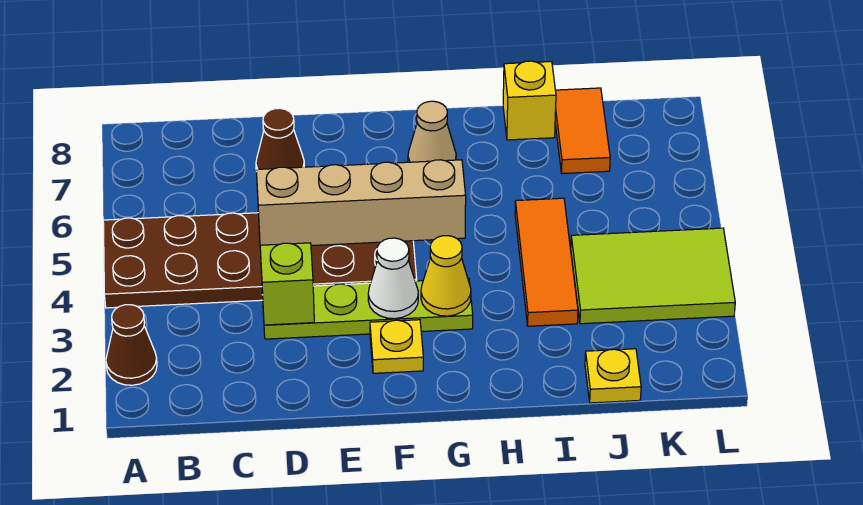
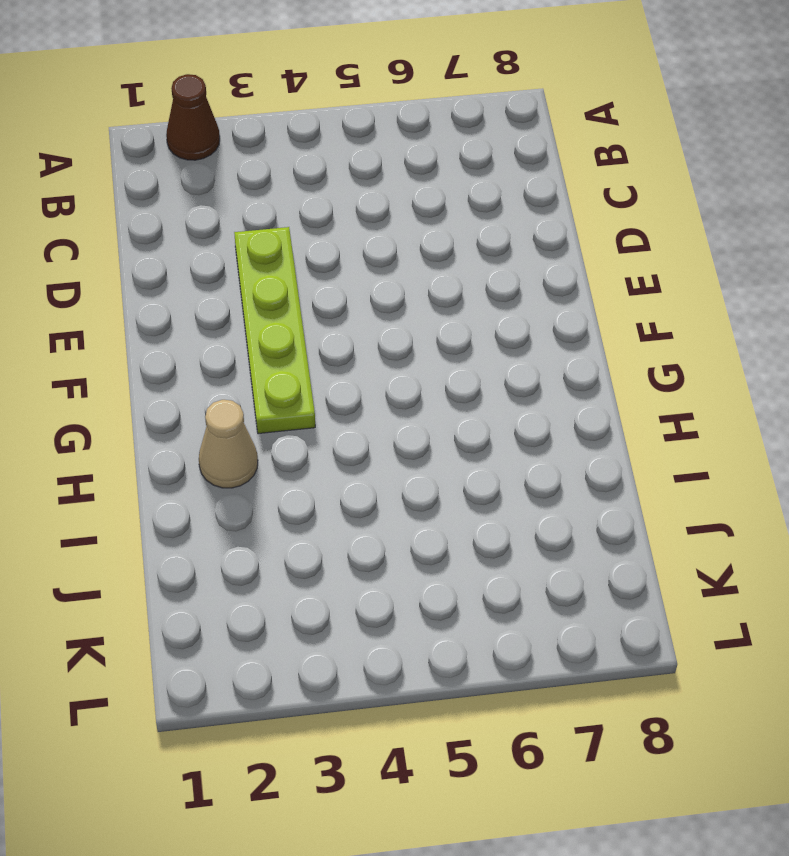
tan cone H2 level 1 -> tan cone G7 level 1
none -> brown plate A4:F5 level 1
none -> brown cone D7 level 1
none -> yellow plate F2 level 1

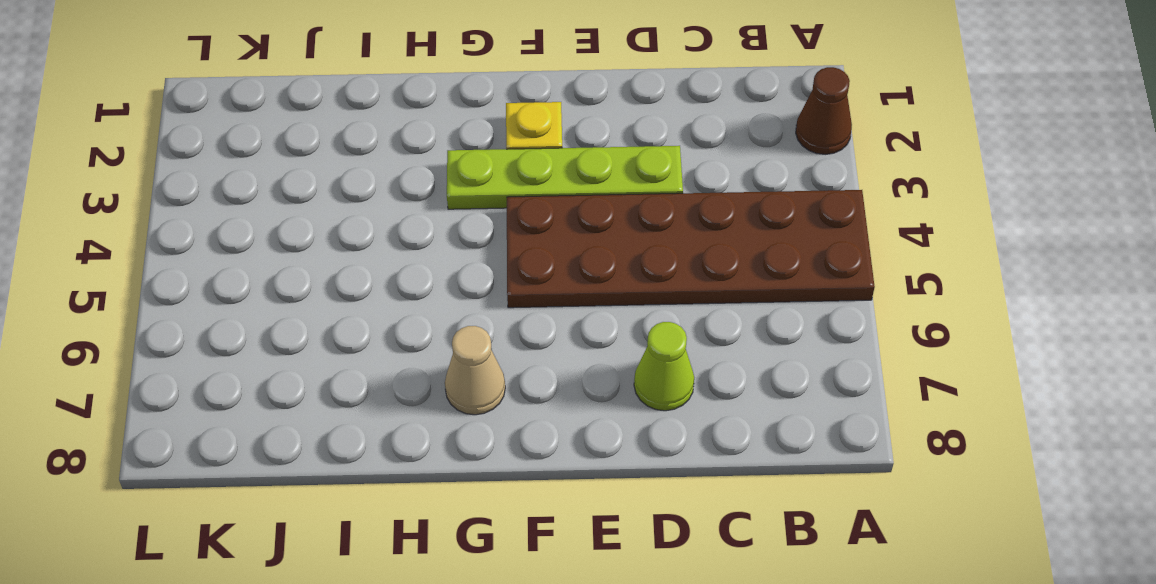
lime cone D7 level 1 -> brown cone D7 level 1
none -> orange tile I3:I5 level 1
none -> yellow brick I8 level 1
none -> yellow plate J1 level 1

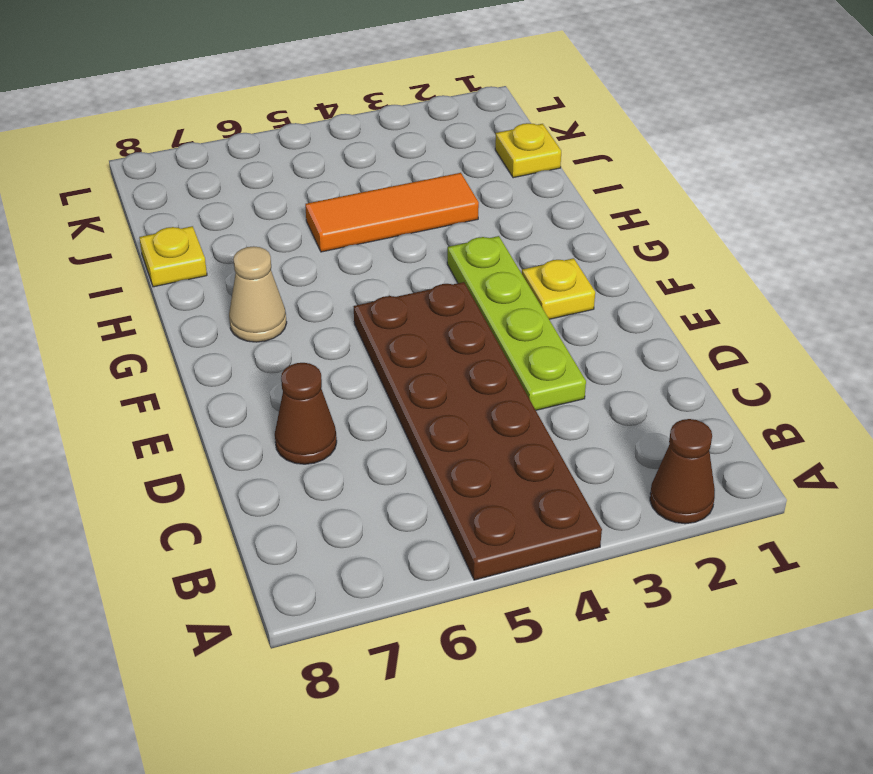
yellow plate I8 level 1 -> yellow brick I8 level 1
none -> lime tile J3:L4 level 1
none -> orange tile J7:J8 level 1
none -> lime brick D3 level 2

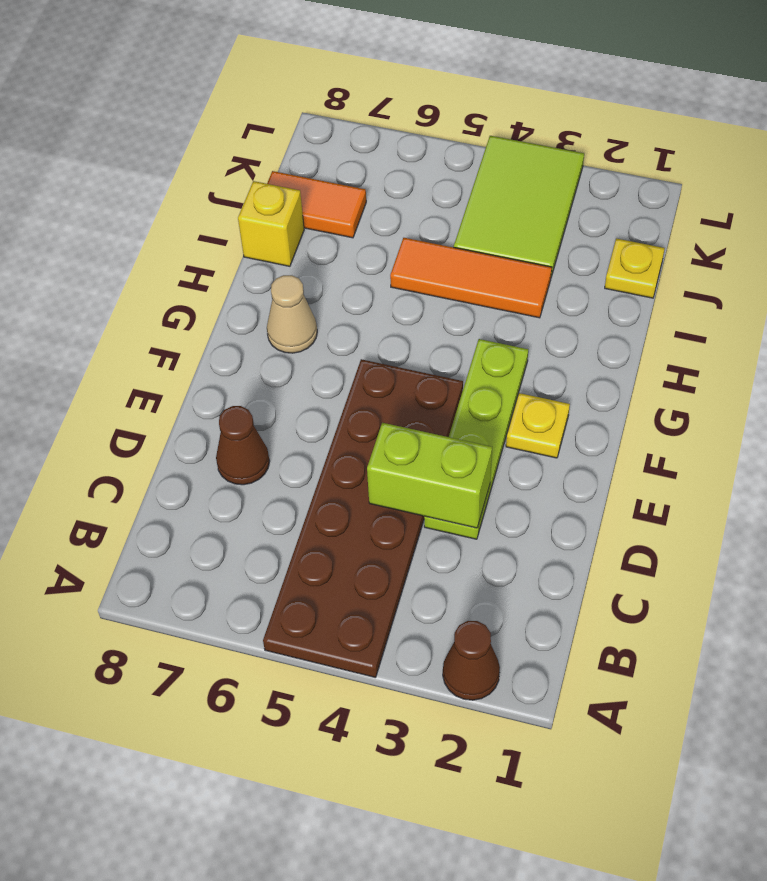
lime brick D3:D4 level 2 -> lime brick D3 level 2
none -> tan brick D5:G5 level 2
none -> white cone F3 level 2
none -> yellow cone G3 level 2

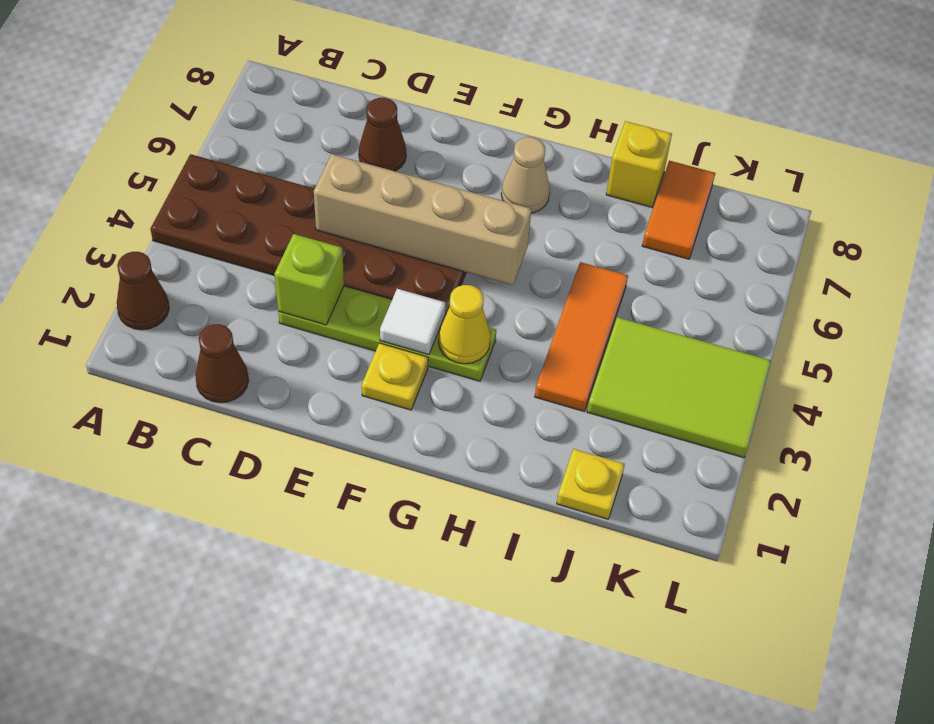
brown cone C1 level 1 -> none
white tile F3 level 2 -> white cone F3 level 2

